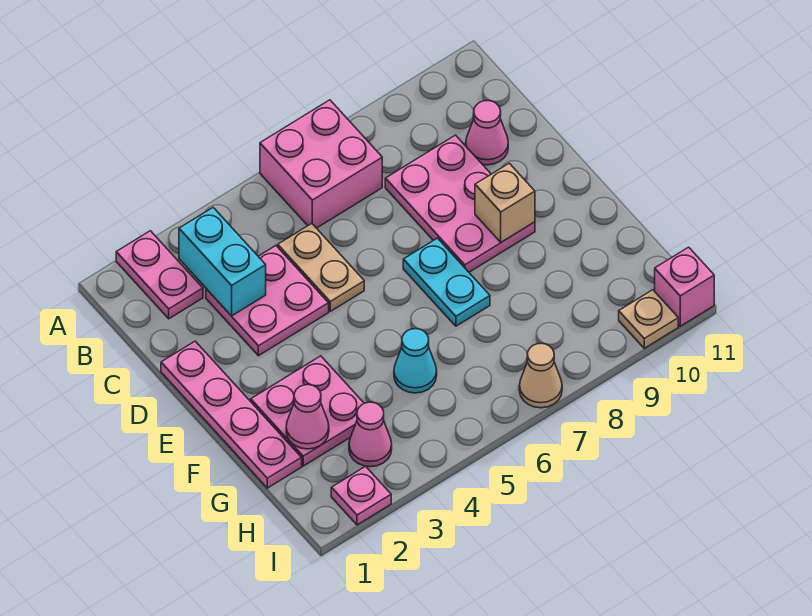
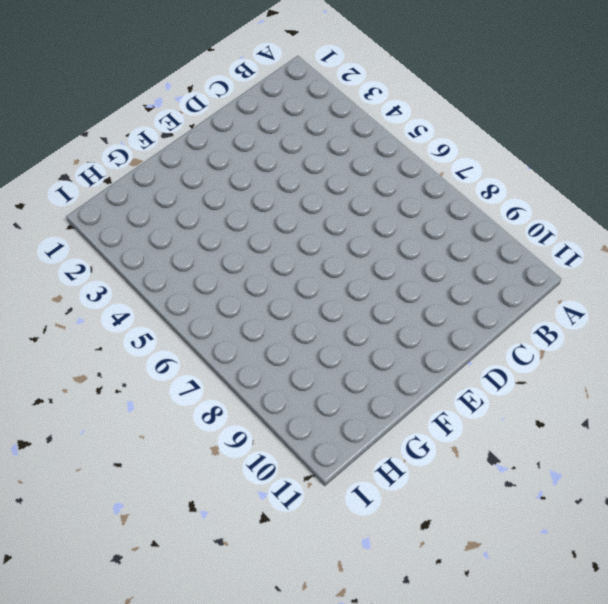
none -> pink plate A2:B2 level 1
none -> pink brick A6:B7 level 1
none -> pink plate C3:D4 level 1

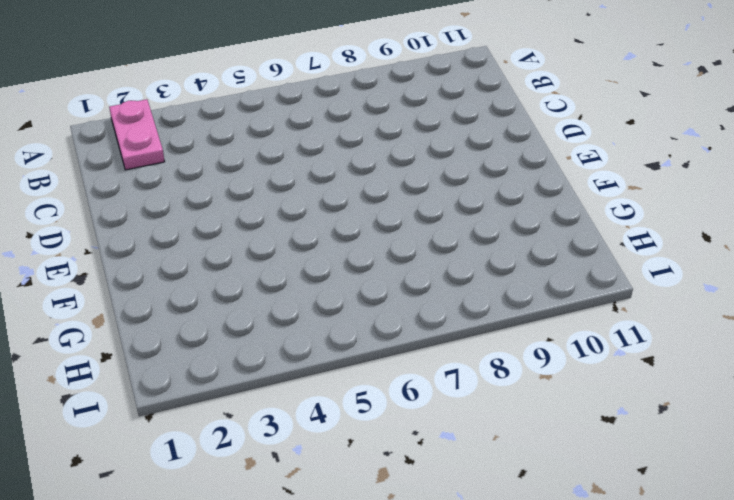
none -> pink brick A6:B7 level 1
none -> pink plate C3:D4 level 1
none -> tan plate C5:D5 level 1

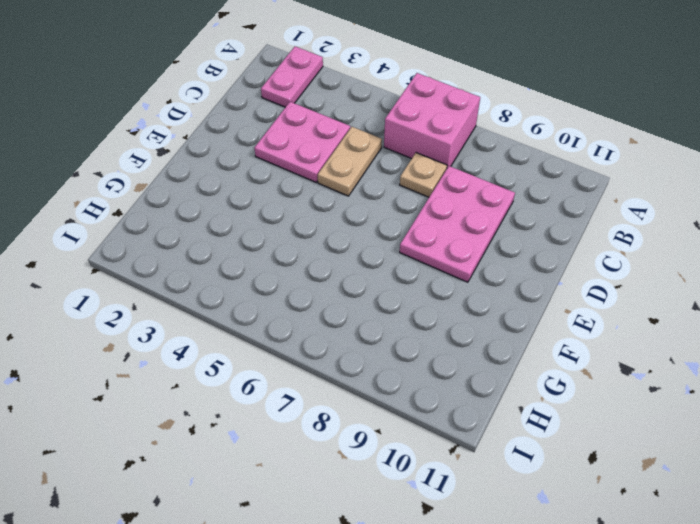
tan plate C7 level 1 -> tan plate I10 level 1
none -> pink cone C10 level 1
none -> pink plate D1:G1 level 1
none -> cyan plate E7:F7 level 1

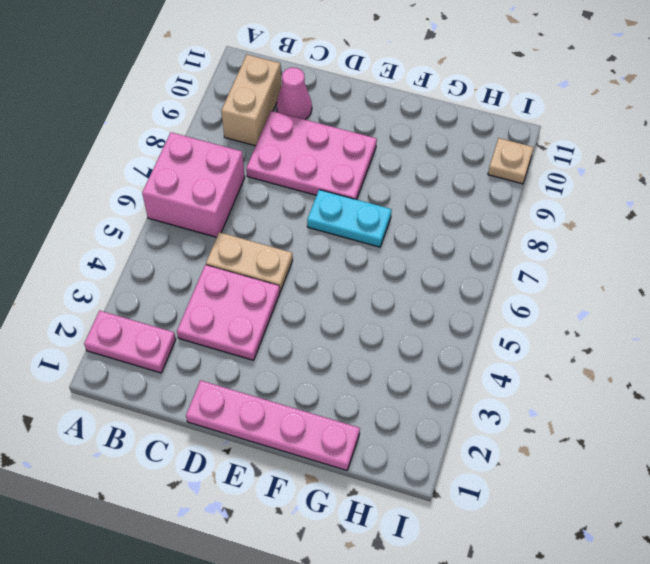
tan brick B9:B10 level 1 -> none
none -> pink plate F2:G3 level 1
none -> cyan cone G5 level 1
none -> pink cone H3 level 1

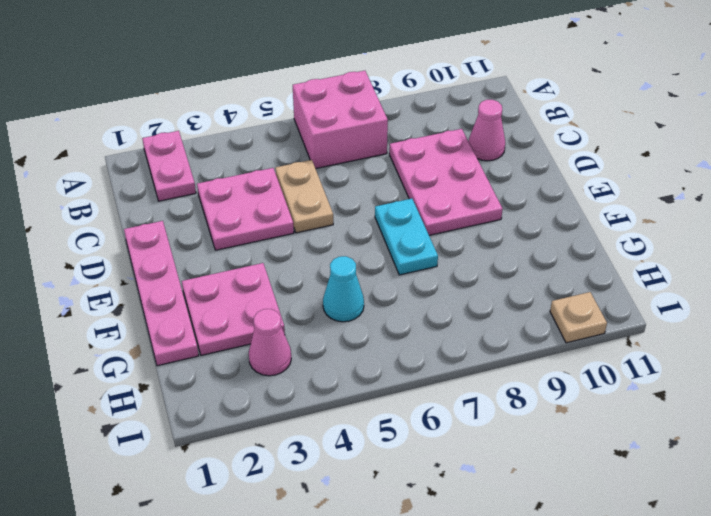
none -> pink plate I2 level 1
none -> tan cone I7 level 1
none -> pink brick I11 level 1

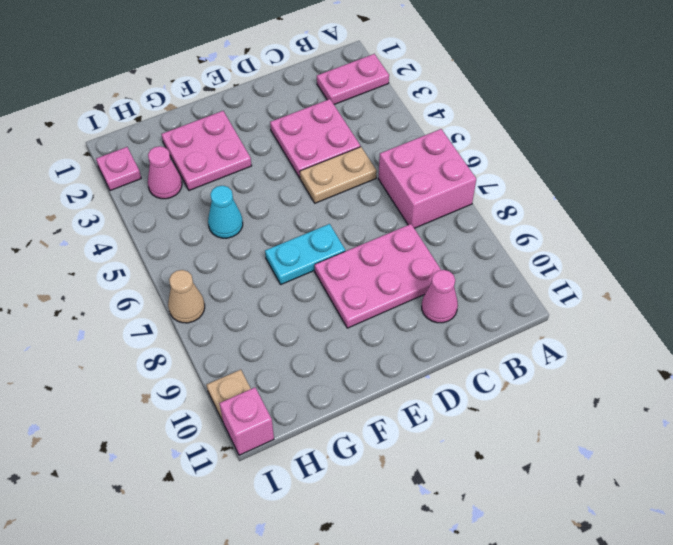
none -> pink plate D1:G1 level 1
none -> cyan brick B3:C3 level 2
none -> tan brick E9 level 2

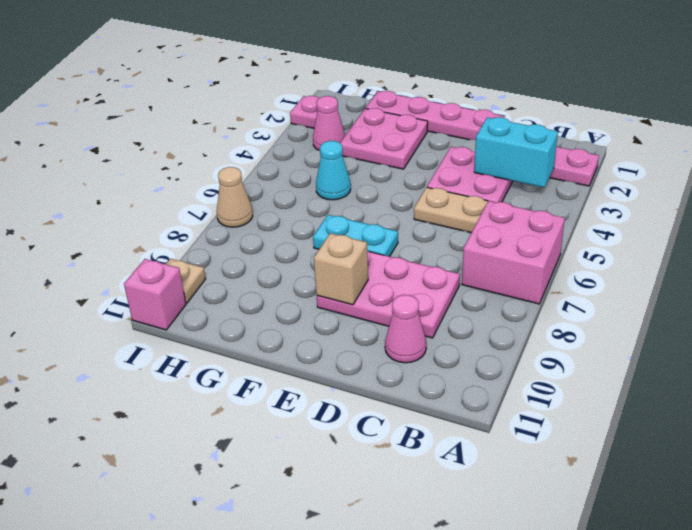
none -> pink cone G2 level 2

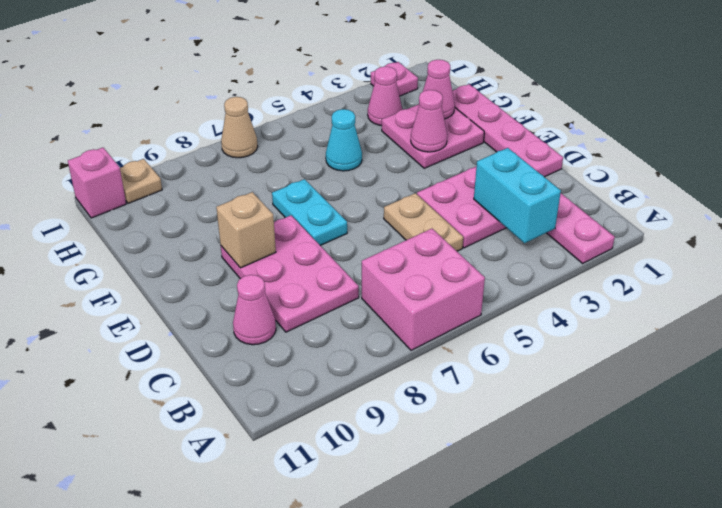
pink cone F3 level 2 -> none

